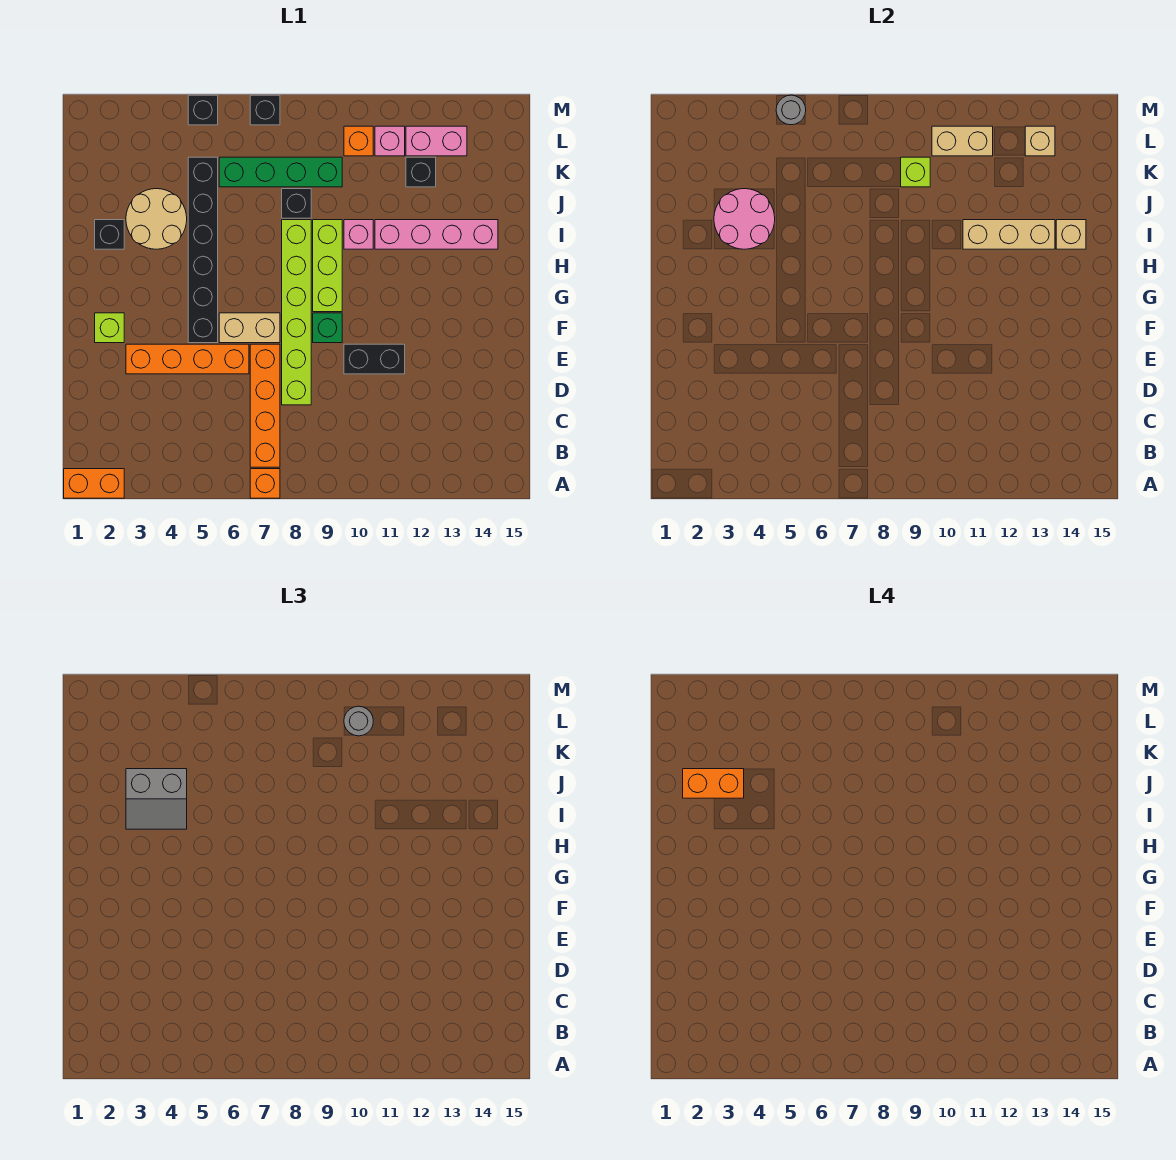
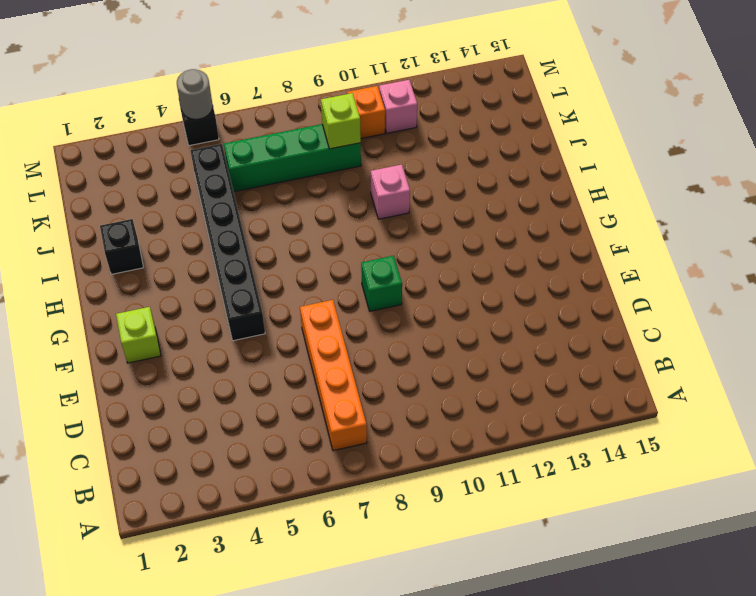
none -> orange brick A1:A2 level 1
none -> orange brick A7 level 1
none -> lime brick D8:I8 level 1
none -> orange brick E3:E6 level 1

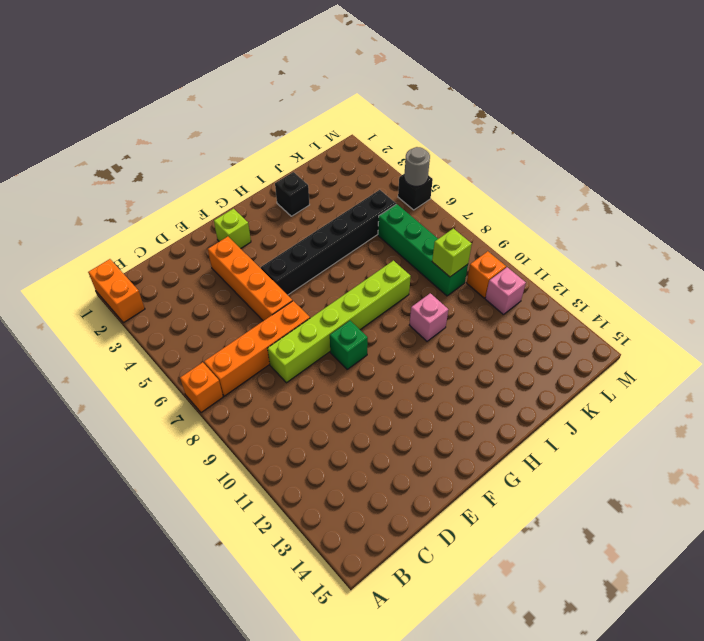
none -> black brick E10:E11 level 1
none -> tan brick F6:F7 level 1
none -> lime brick G9:I9 level 1
none -> tan round brick I3:J4 level 1

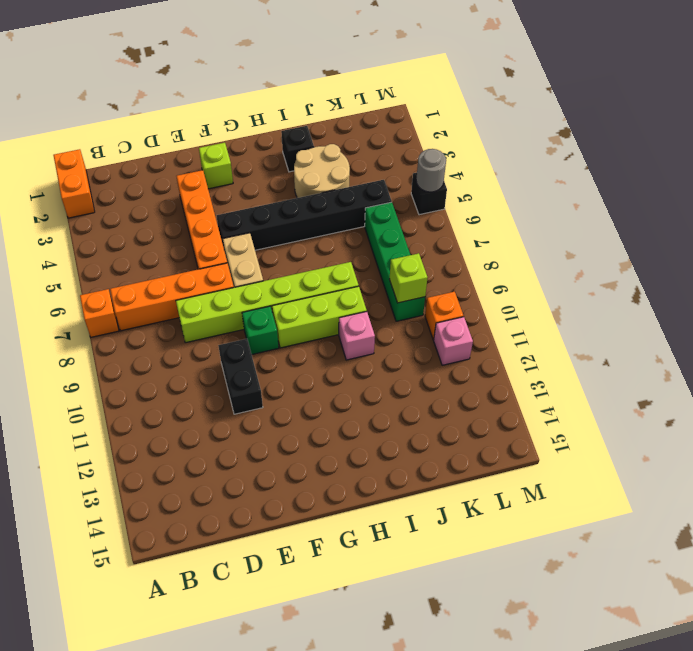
none -> pink brick I11:I14 level 1
none -> black brick J8 level 1
none -> black brick K12 level 1
none -> pink brick L12:L13 level 1

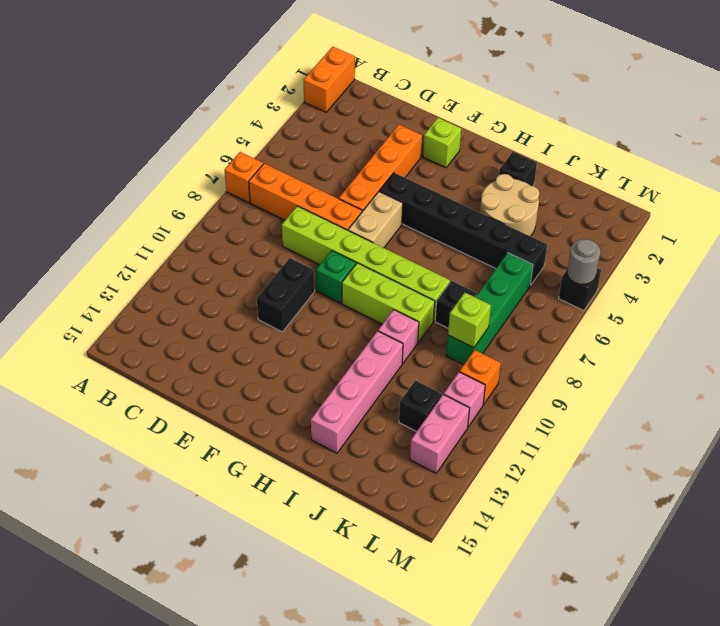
none -> black brick M7 level 1
none -> pink round brick I3:J4 level 2
none -> tan brick I11:I13 level 2
none -> tan brick I14 level 2

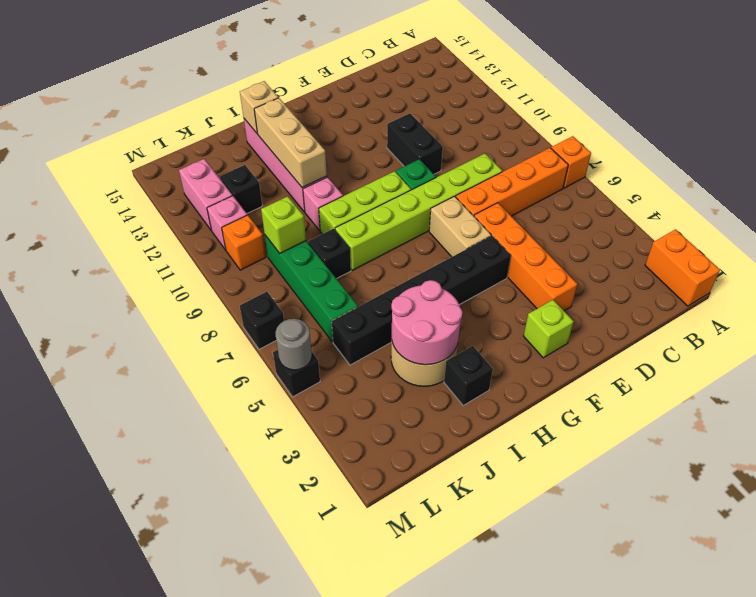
none -> tan brick L10:L11 level 2
none -> tan brick L13 level 2
none -> grey slope I3:J4 level 3 top J
none -> grey round brick L10 level 3

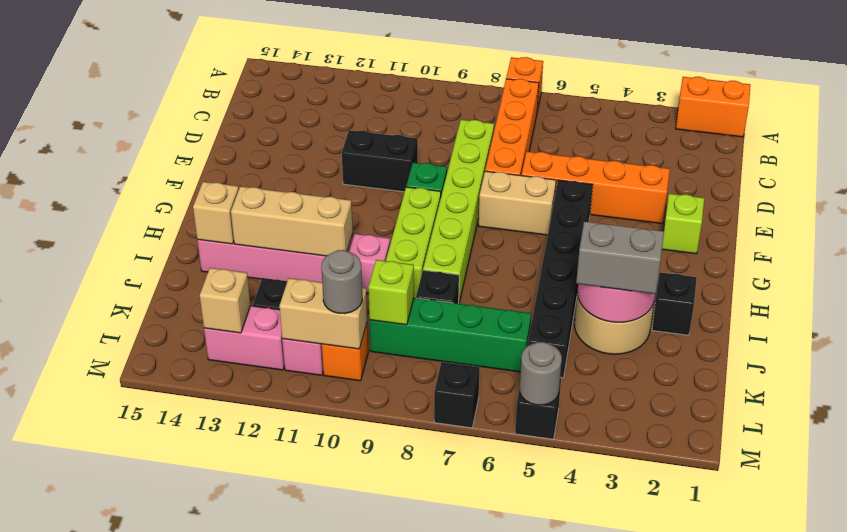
none -> orange brick J2:J3 level 4

